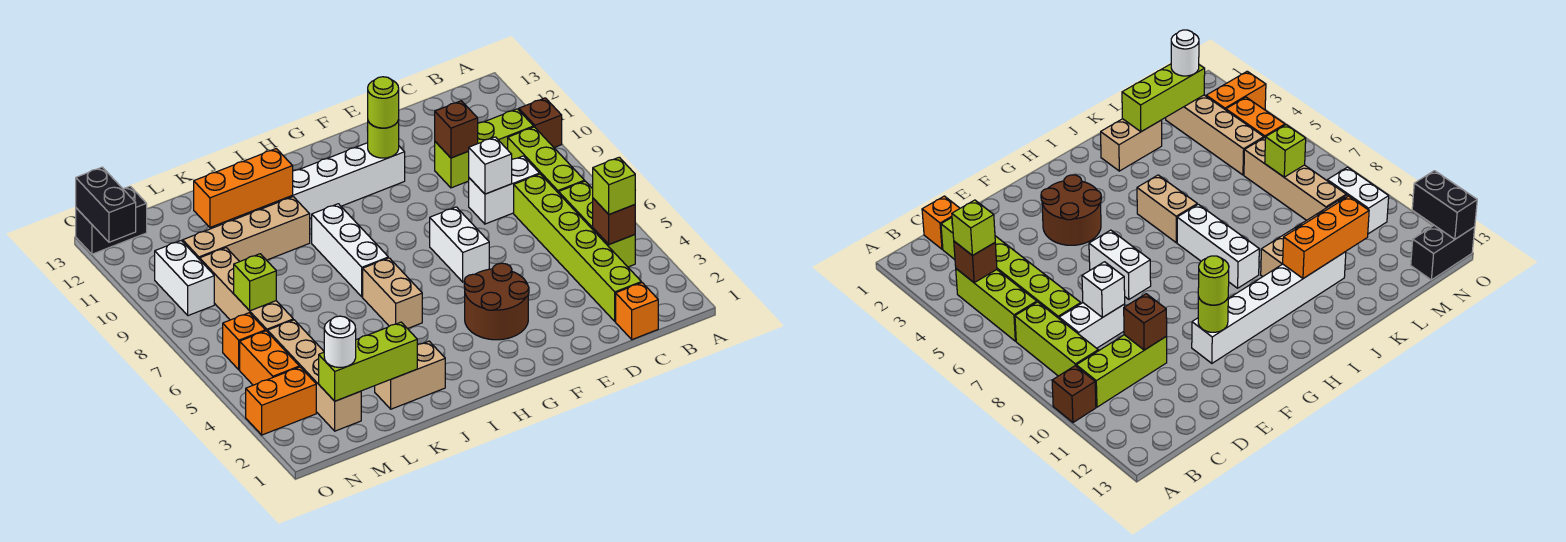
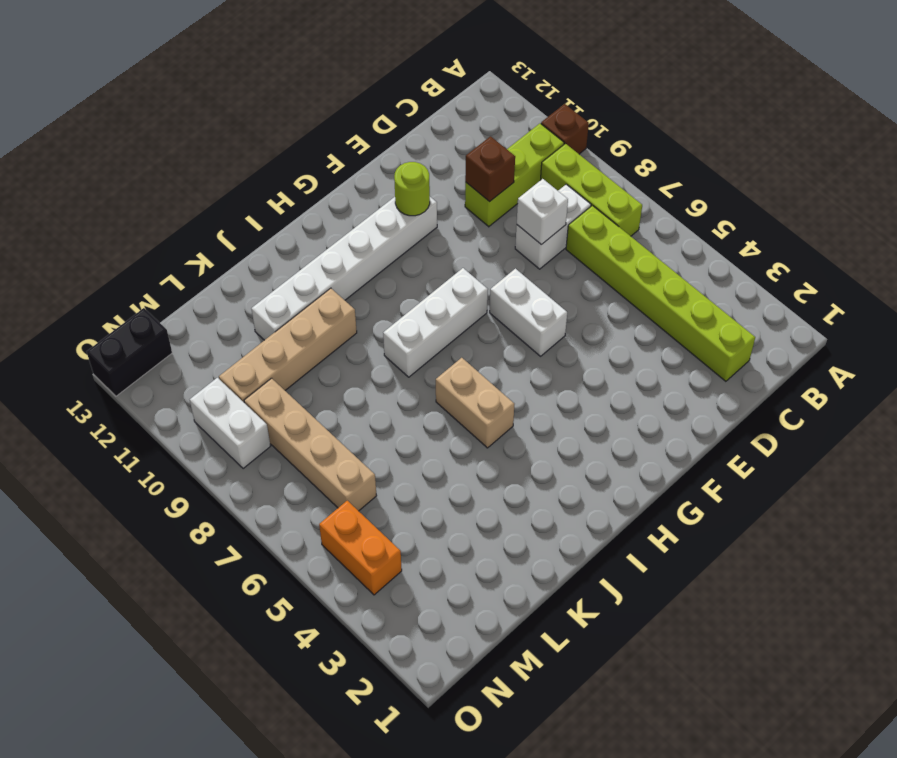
white brick G8:I8 level 1 -> white brick I7:I9 level 1
none -> lime brick B4:B6 level 1
none -> orange brick C1 level 1
none -> brown round brick F3:G4 level 1
none -> tan brick J2:K2 level 1

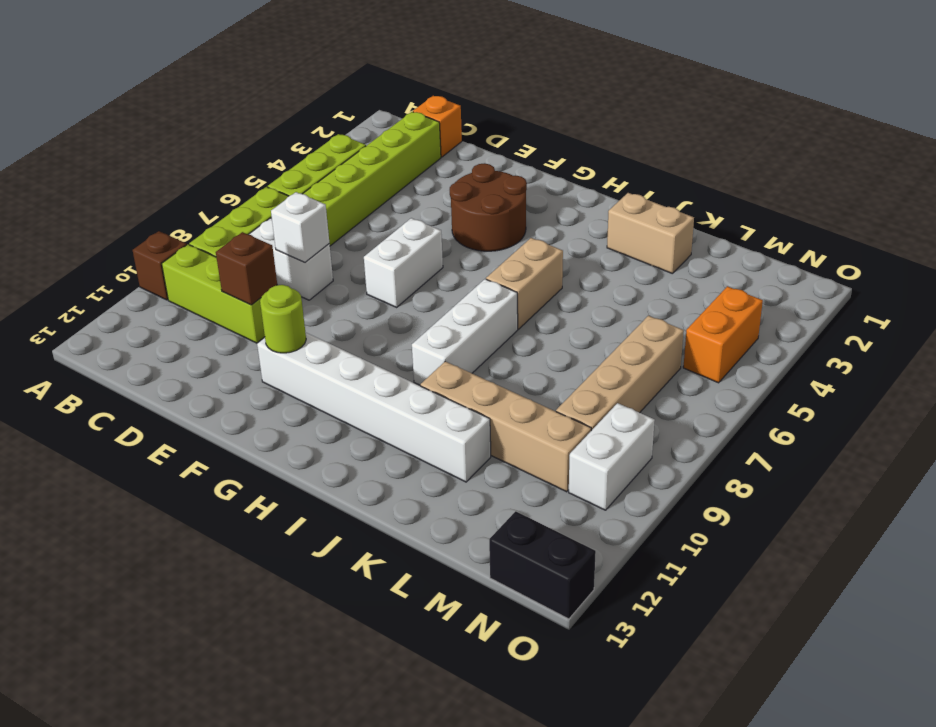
none -> tan brick M2:M5 level 1
none -> orange brick N3:O3 level 1
none -> orange brick N6 level 1
none -> brown brick B4 level 2

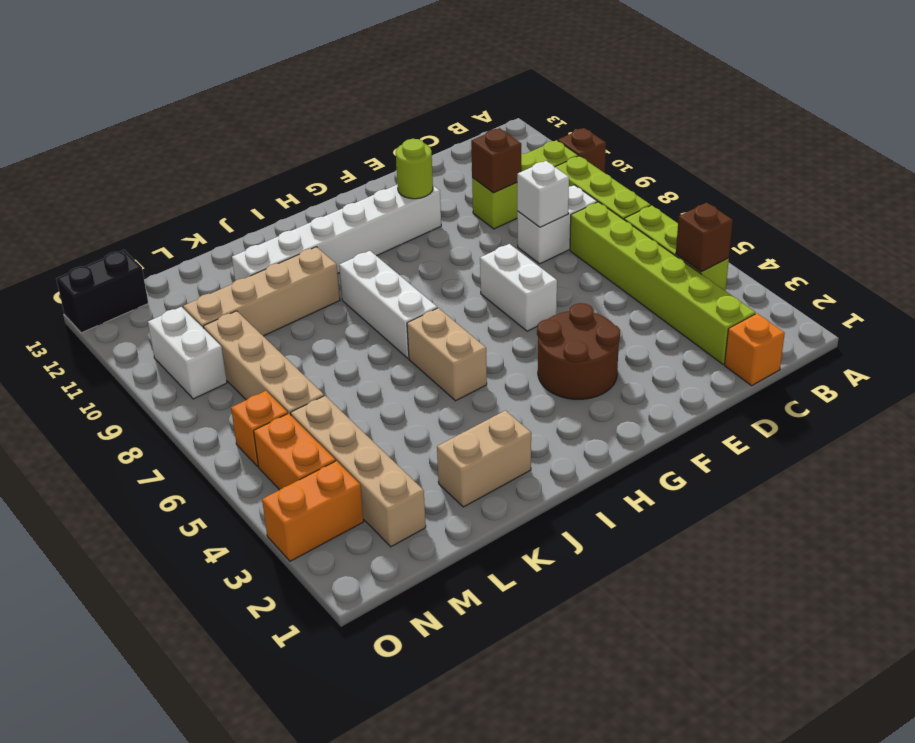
none -> orange brick J11:L11 level 2
none -> lime brick K2:M2 level 2
none -> lime brick M7 level 2
none -> black brick O12:O13 level 2

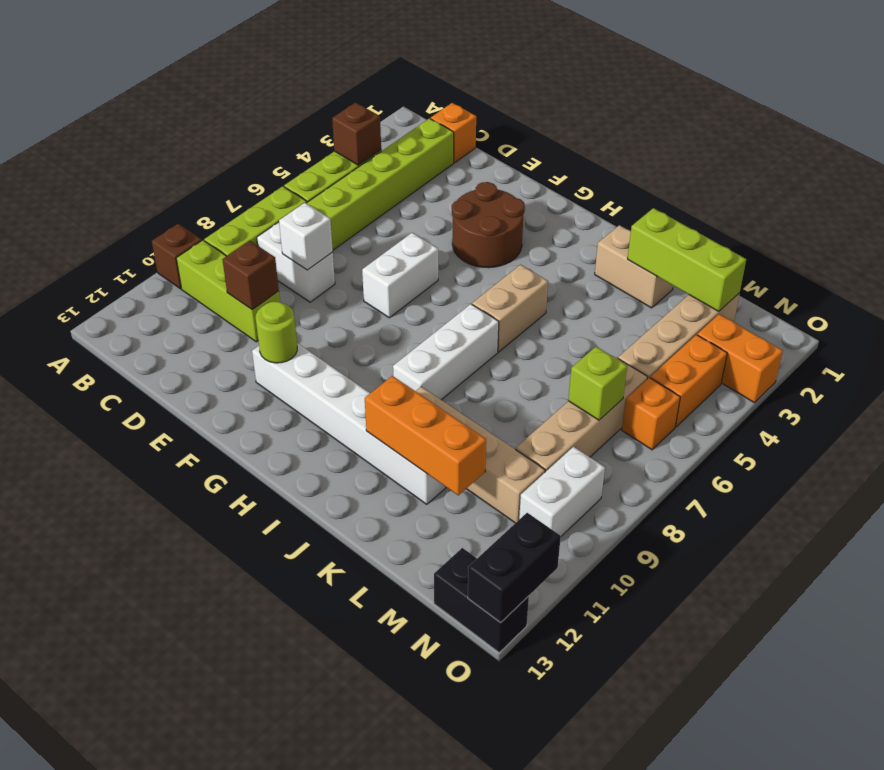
none -> lime brick B4 level 3
none -> lime round brick F11 level 3
none -> white round brick M2 level 3

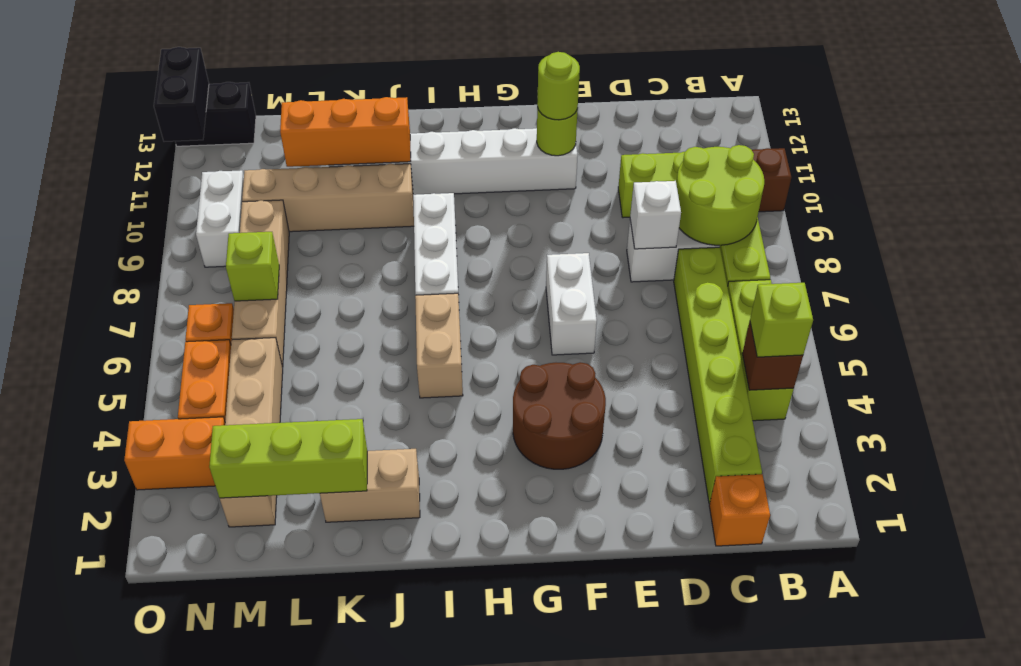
lime round brick B8:C9 level 2 -> none
none -> brown brick D10 level 2
none -> white round brick M2 level 3

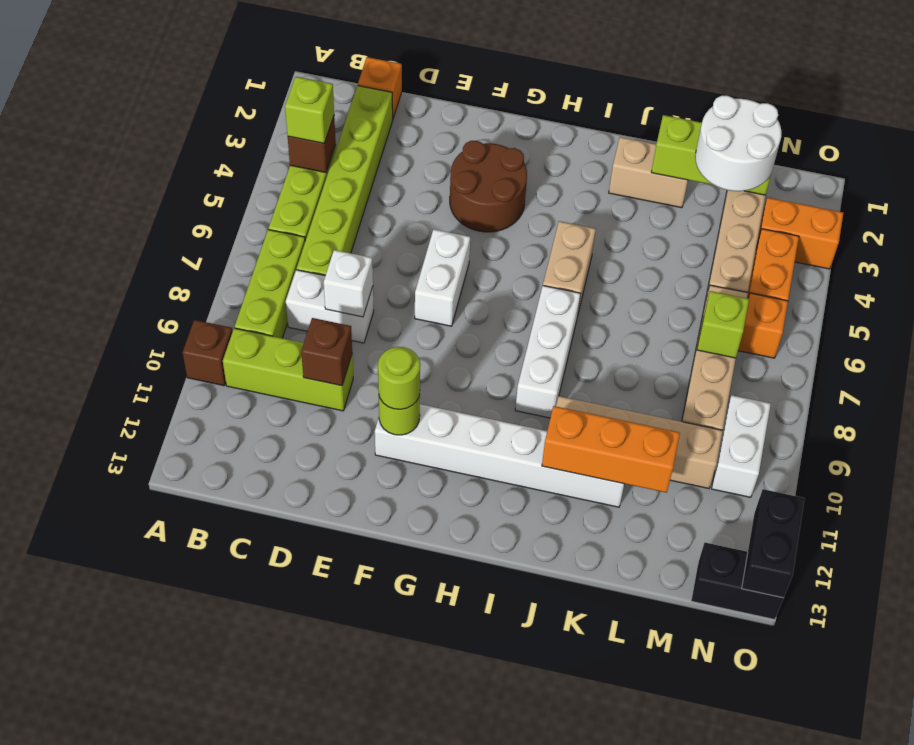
white round brick L2:M3 level 3 -> white round brick M2 level 3

